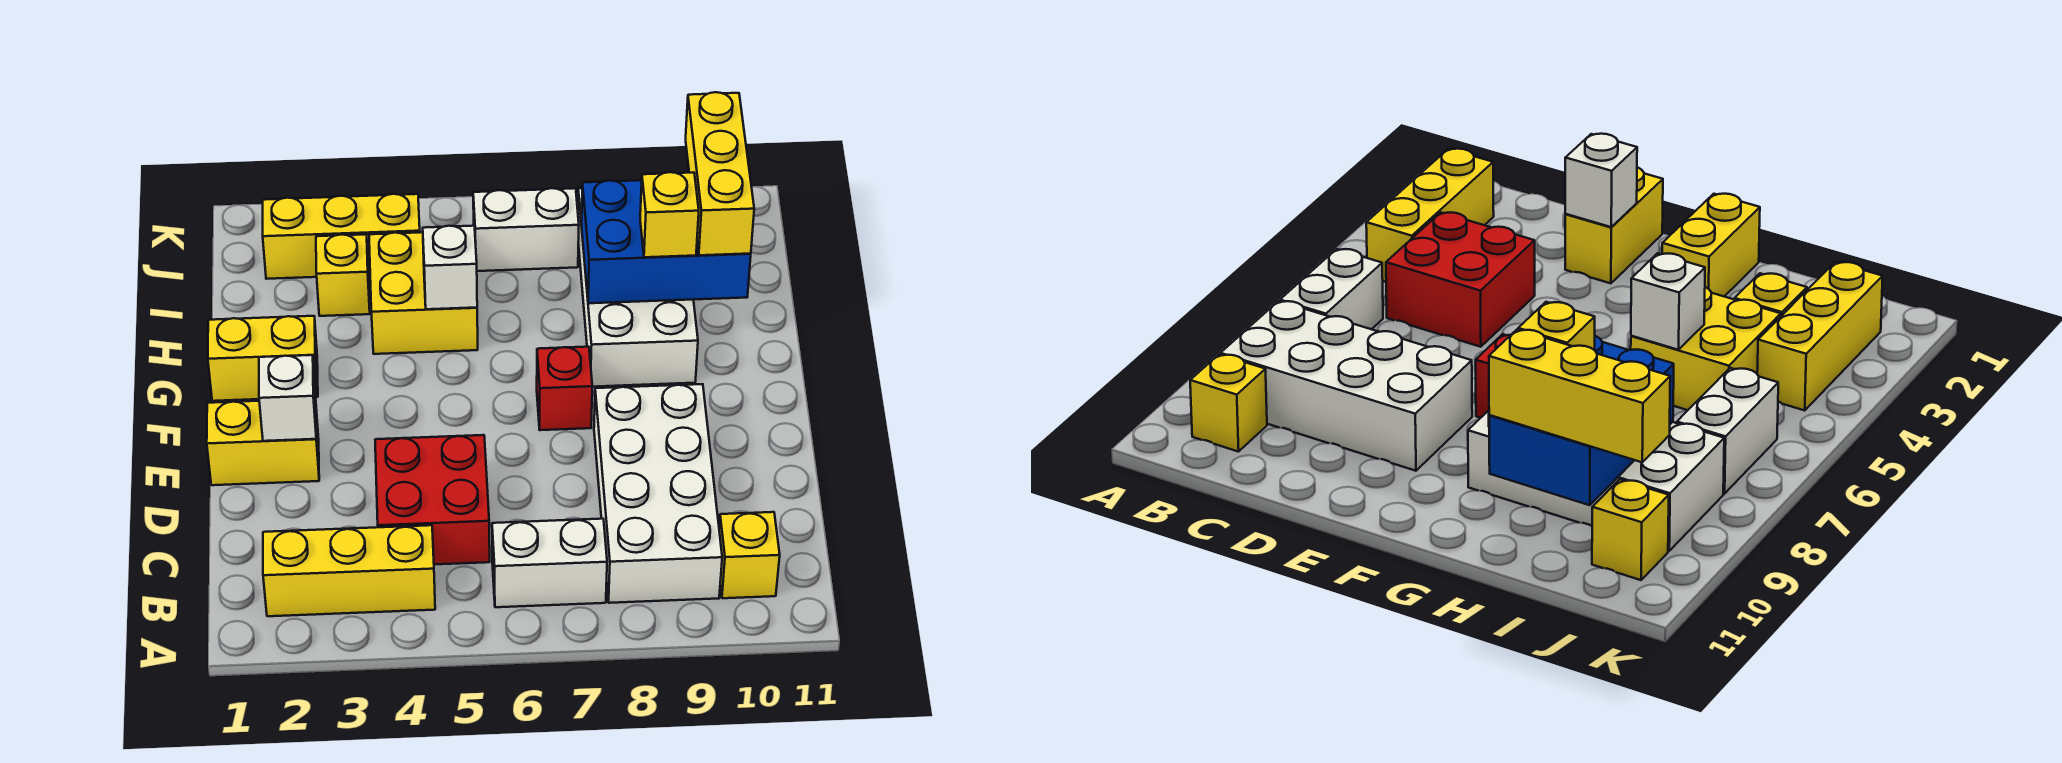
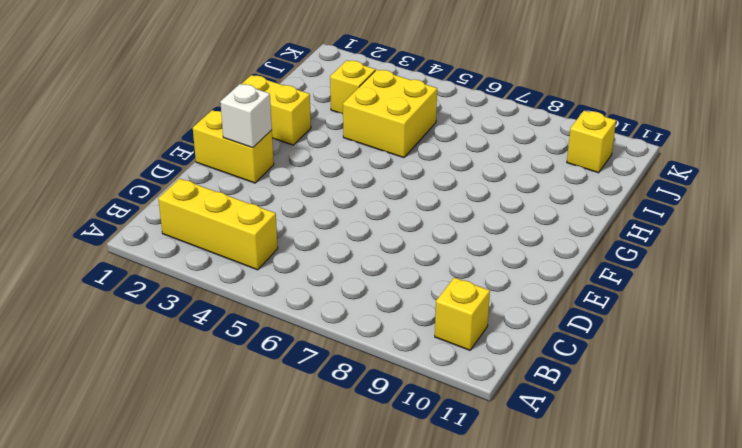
none -> white brick B6:B7 level 1
none -> white brick B8:E9 level 1
none -> red brick C4:D5 level 1

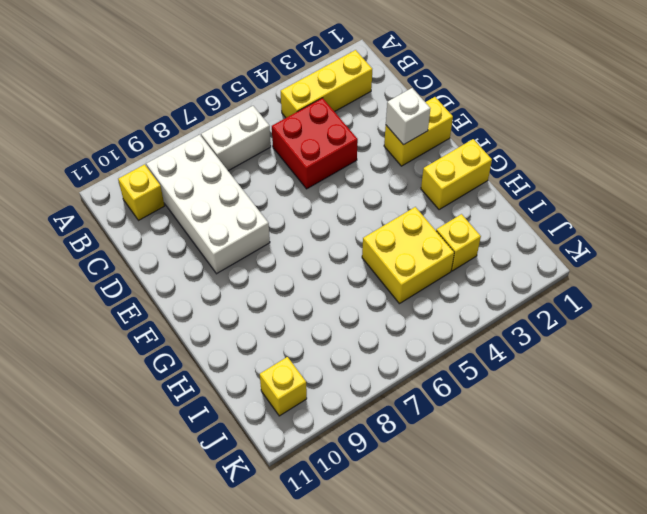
none -> red brick F7 level 1
none -> white brick G8:J9 level 1
none -> yellow brick J2:J4 level 1

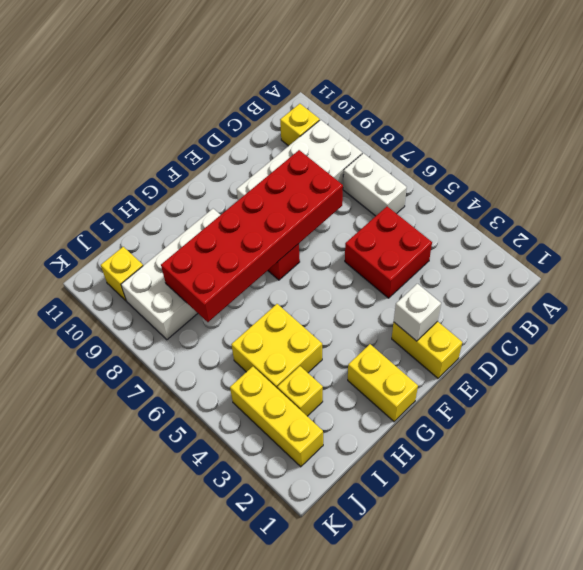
red brick D7:I8 level 2 -> blue brick H8:I10 level 2
none -> yellow brick B2:B4 level 1
none -> white brick J6:J7 level 1
none -> white brick H5 level 2

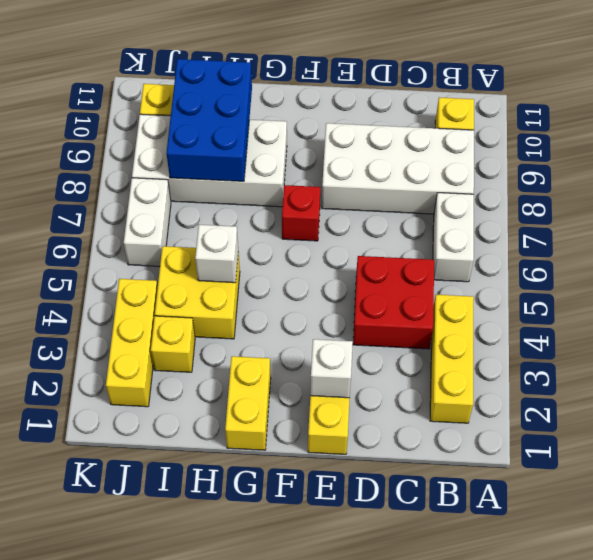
none -> yellow brick H9 level 3
none -> yellow brick H10:J10 level 3

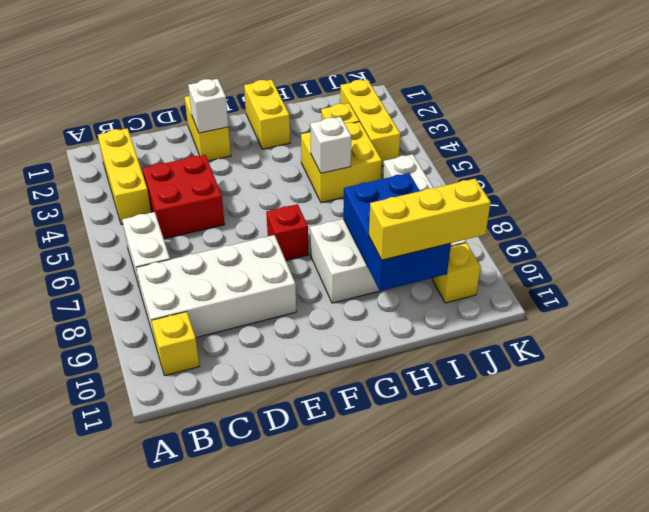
none -> yellow brick H9 level 3

